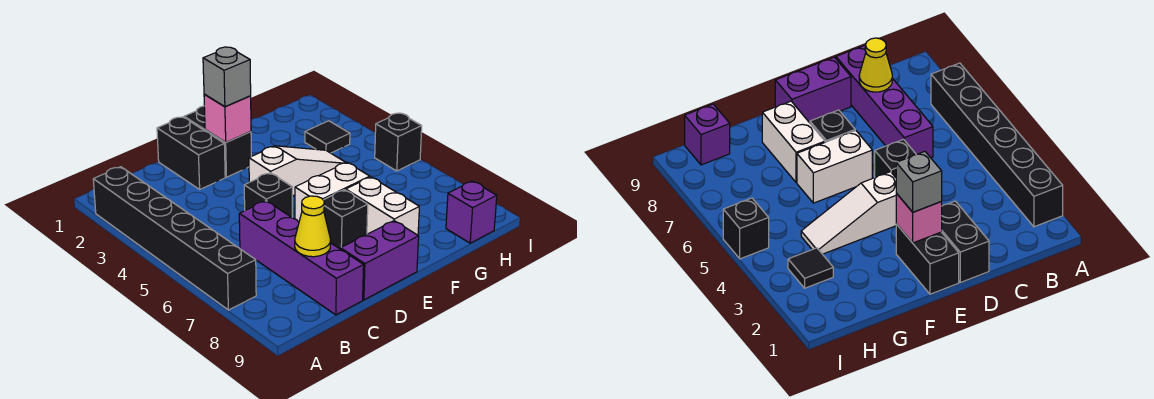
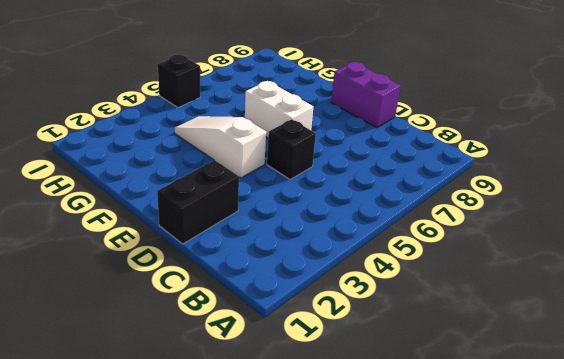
none -> black brick A2:A7 level 1
none -> purple brick C6:C9 level 1
none -> black brick E1:E2 level 1

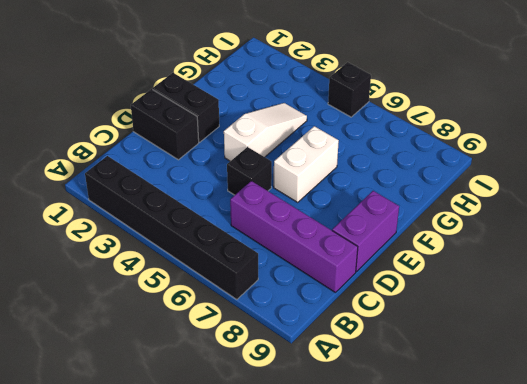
none -> black brick E7 level 1
none -> white brick F7:F8 level 1
none -> black tile H3 level 1

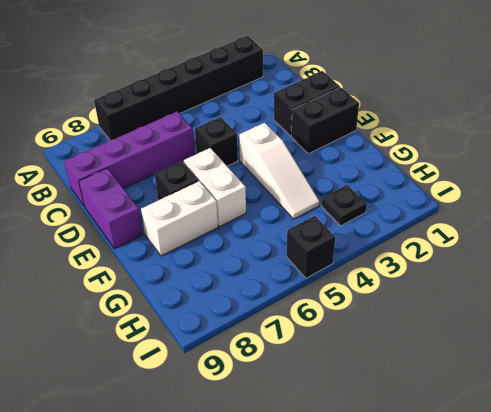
black plate H3 level 1 -> black tile H3 level 1
none -> purple brick H9 level 1
none -> yellow cone C8 level 2
none -> pink brick E2 level 2

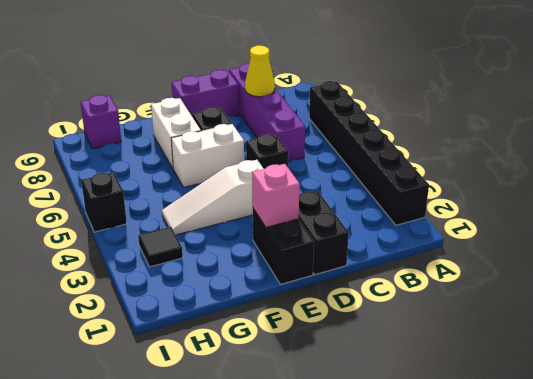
none -> grey brick E2 level 3

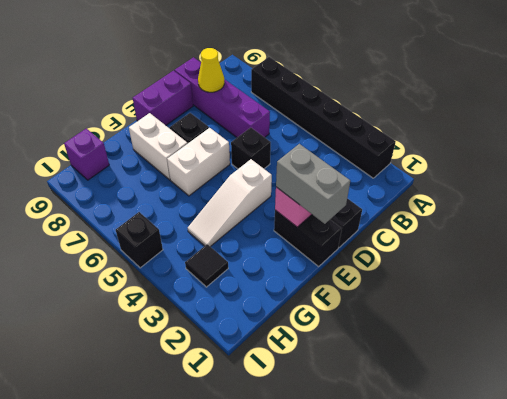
grey brick E1:E2 level 3 -> grey brick E2 level 3

